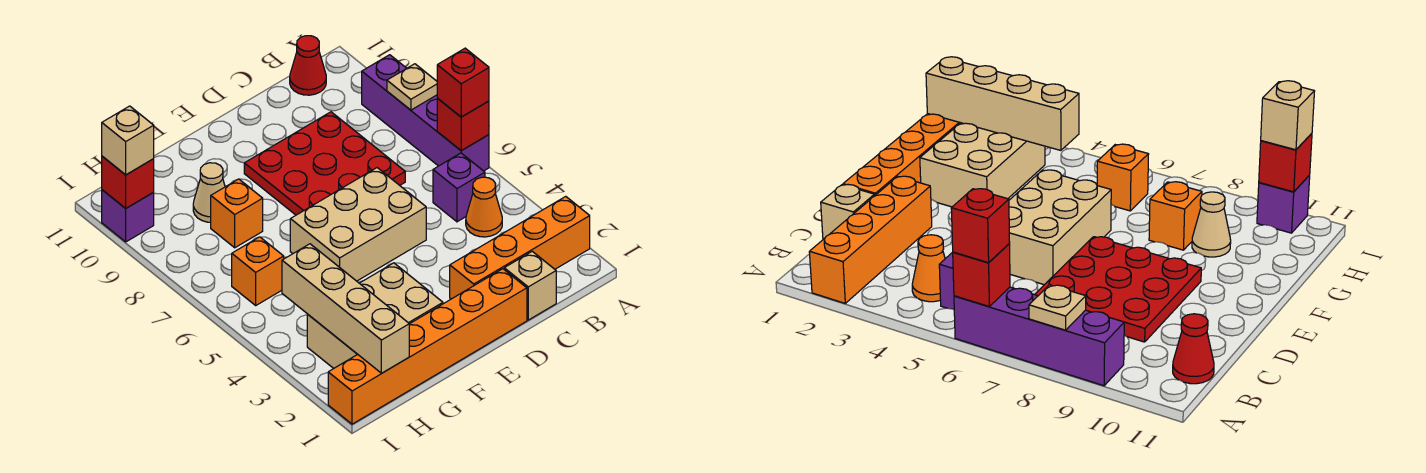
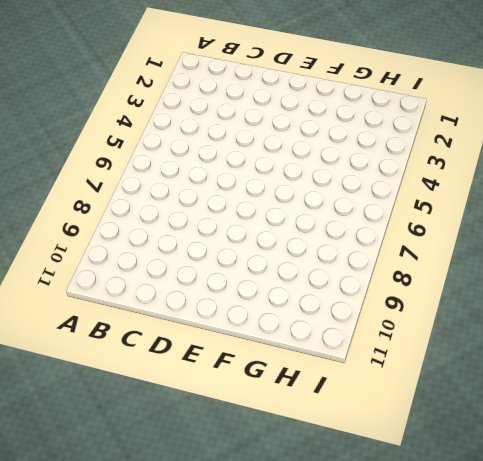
none -> orange brick A2:D2 level 1
none -> purple brick A6:A9 level 1
none -> orange cone B4 level 1

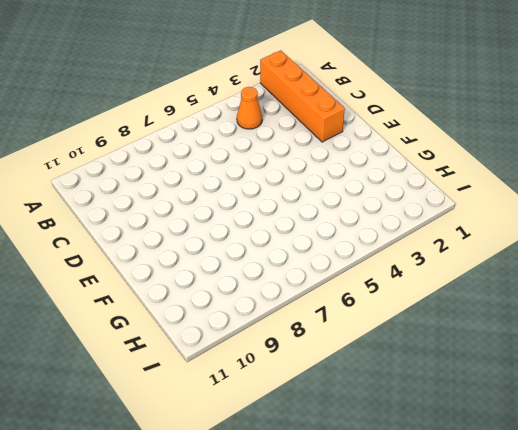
none -> purple brick A6:A9 level 1
none -> purple brick B5 level 1
none -> red cone B11 level 1

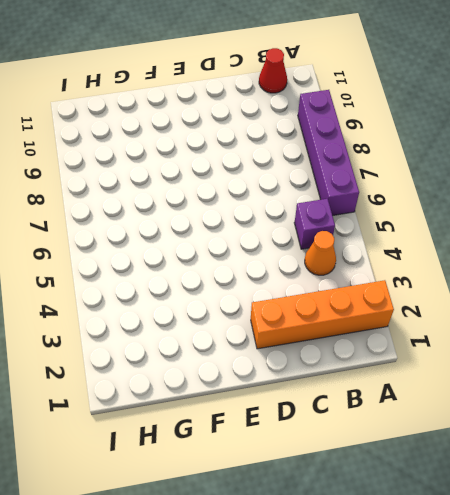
none -> tan brick C1 level 1
none -> red plate C7:E9 level 1
none -> orange brick D1:I1 level 1

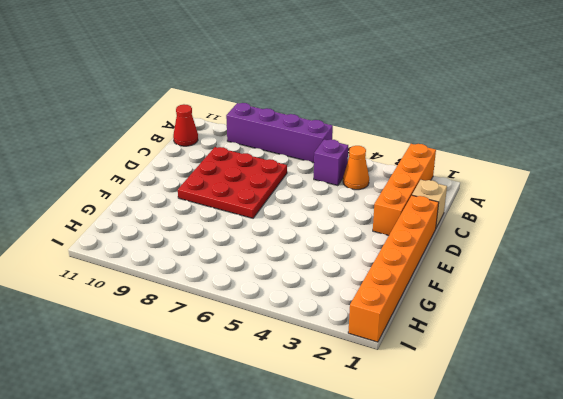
none -> tan brick D5:F6 level 1
none -> tan brick F2:H3 level 1
none -> orange brick G8 level 1

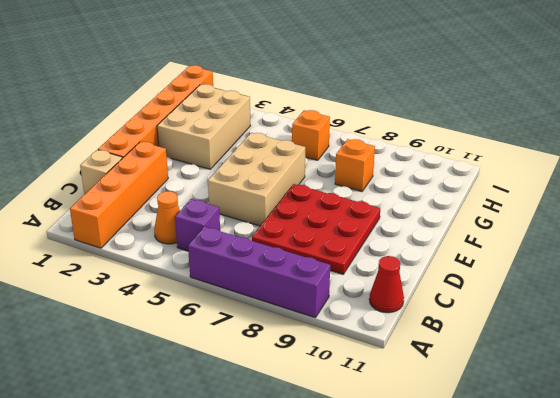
none -> tan cone G9 level 1
none -> purple brick I10 level 1
none -> red brick A6 level 2

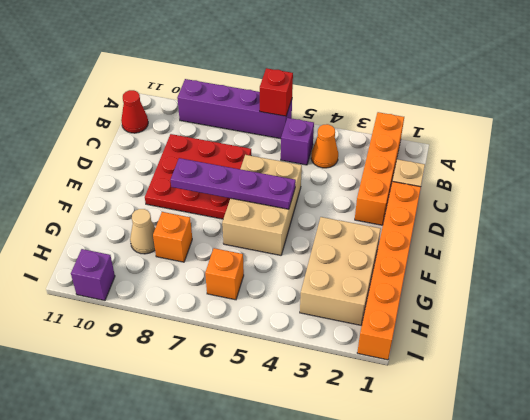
purple plate E5:E8 level 2 -> none
none -> tan plate A8 level 2
none -> tan brick H1:H4 level 2
none -> red brick I10 level 2

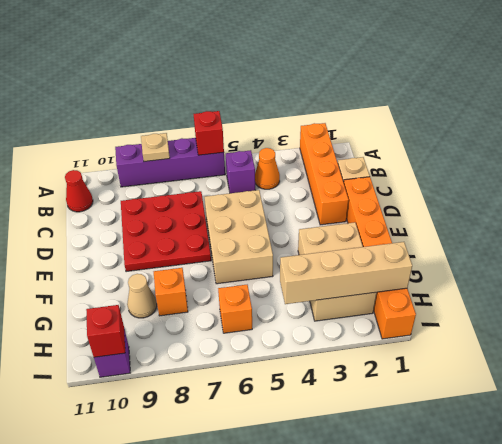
none -> red brick A6 level 3
none -> tan brick I10 level 3

